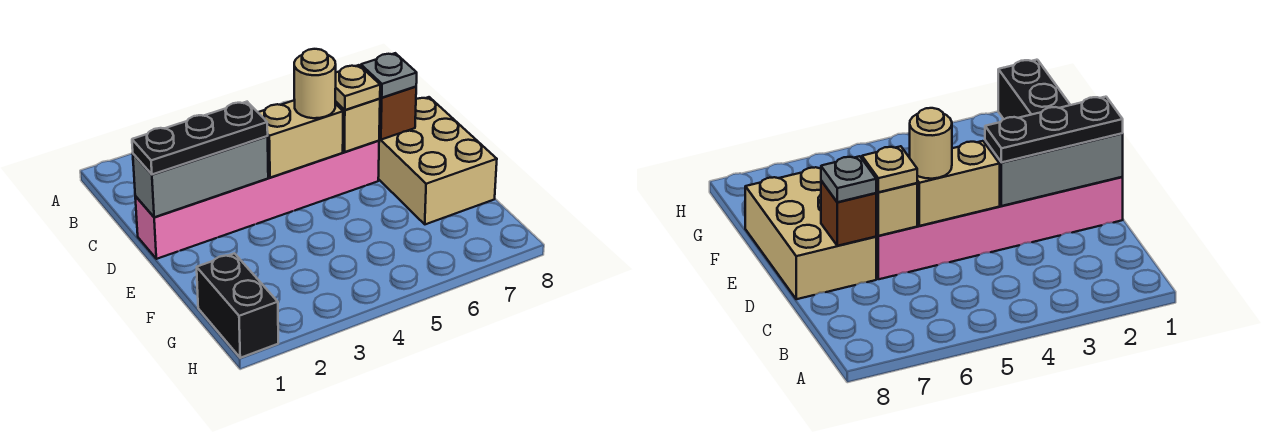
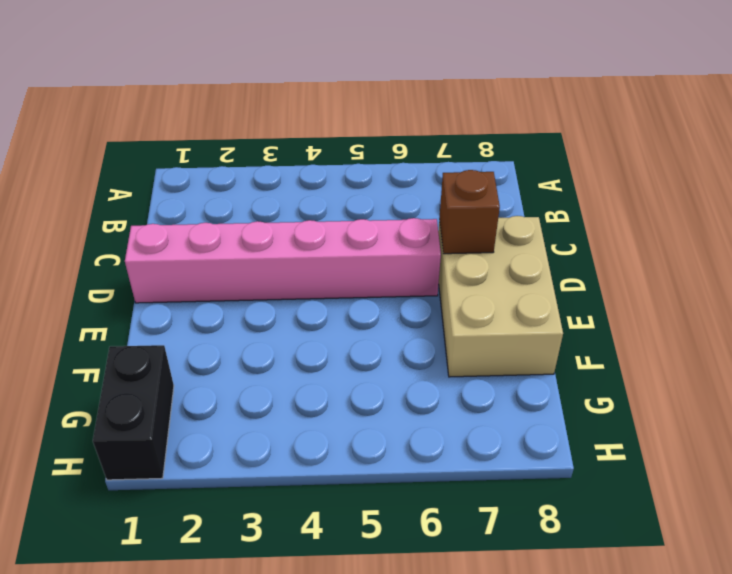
none -> grey brick D1:D3 level 2
none -> tan brick D4:D5 level 2

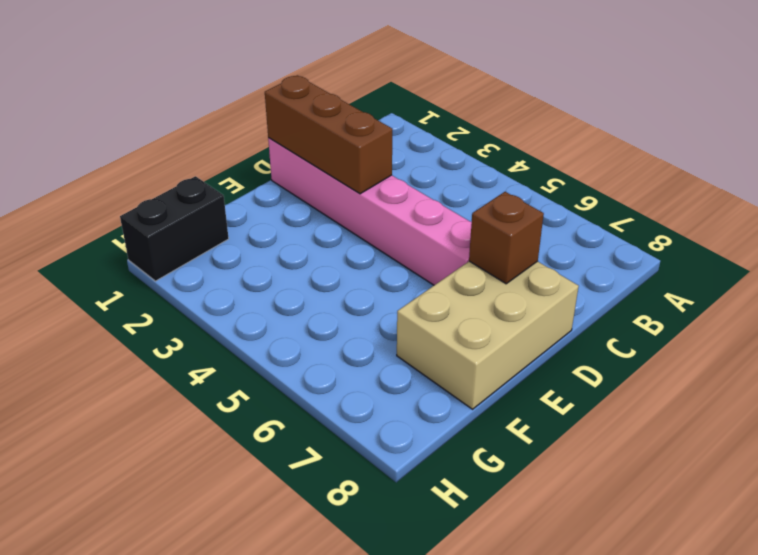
brown brick D1:D3 level 2 -> grey brick D1:D3 level 2
none -> tan brick D4:D5 level 2
none -> tan brick D6 level 2

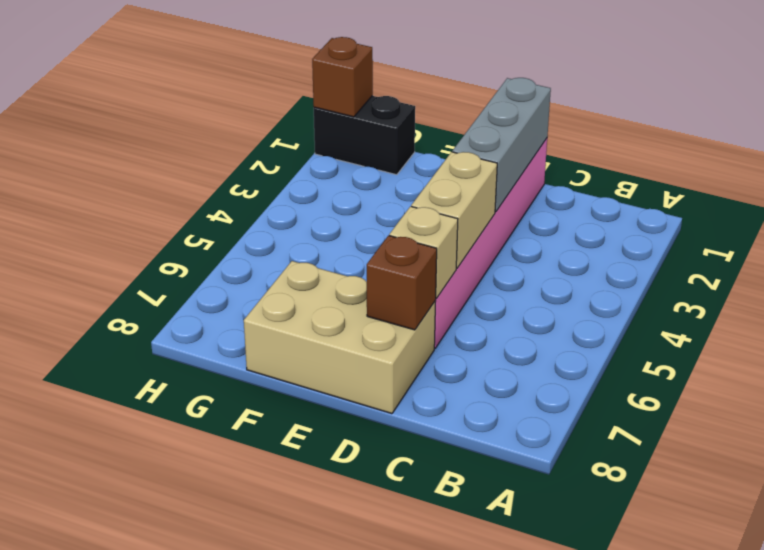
brown brick H1 level 2 -> none
none -> black plate D1:D3 level 3
none -> tan round brick D5 level 3

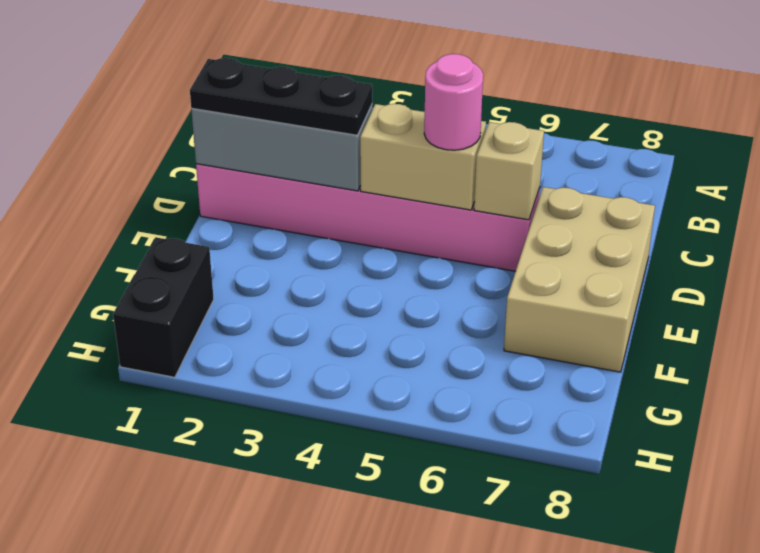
pink round brick D5 level 3 -> tan round brick D5 level 3
none -> brown brick D7 level 2
none -> tan plate D6 level 3

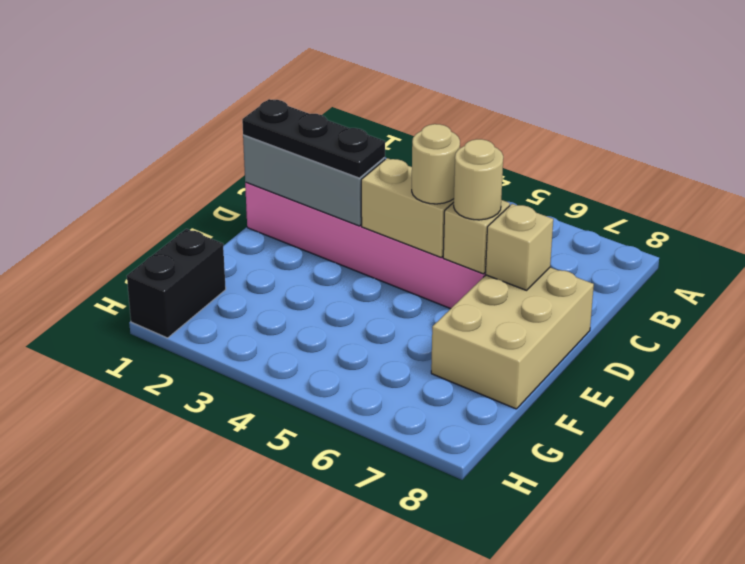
tan round brick D6 level 3 -> tan plate D6 level 3
tan brick D7 level 2 -> brown brick D7 level 2
none -> grey plate D7 level 3

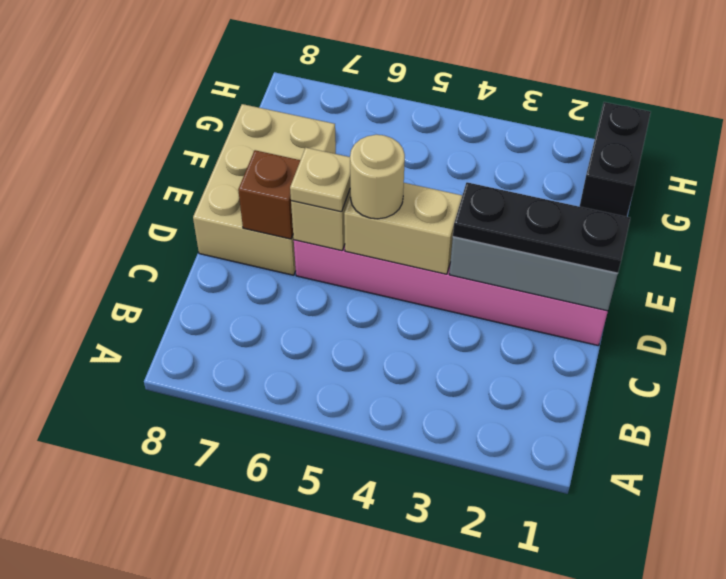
none -> grey plate D7 level 3

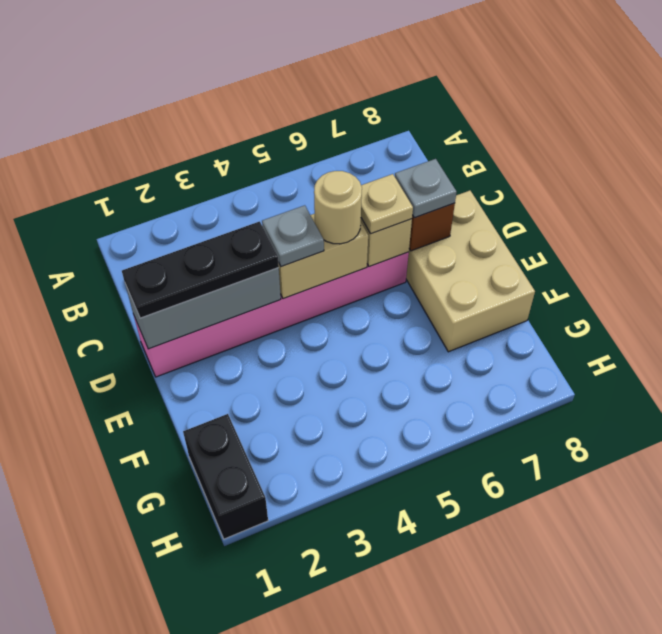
grey plate D4 level 3 -> none

